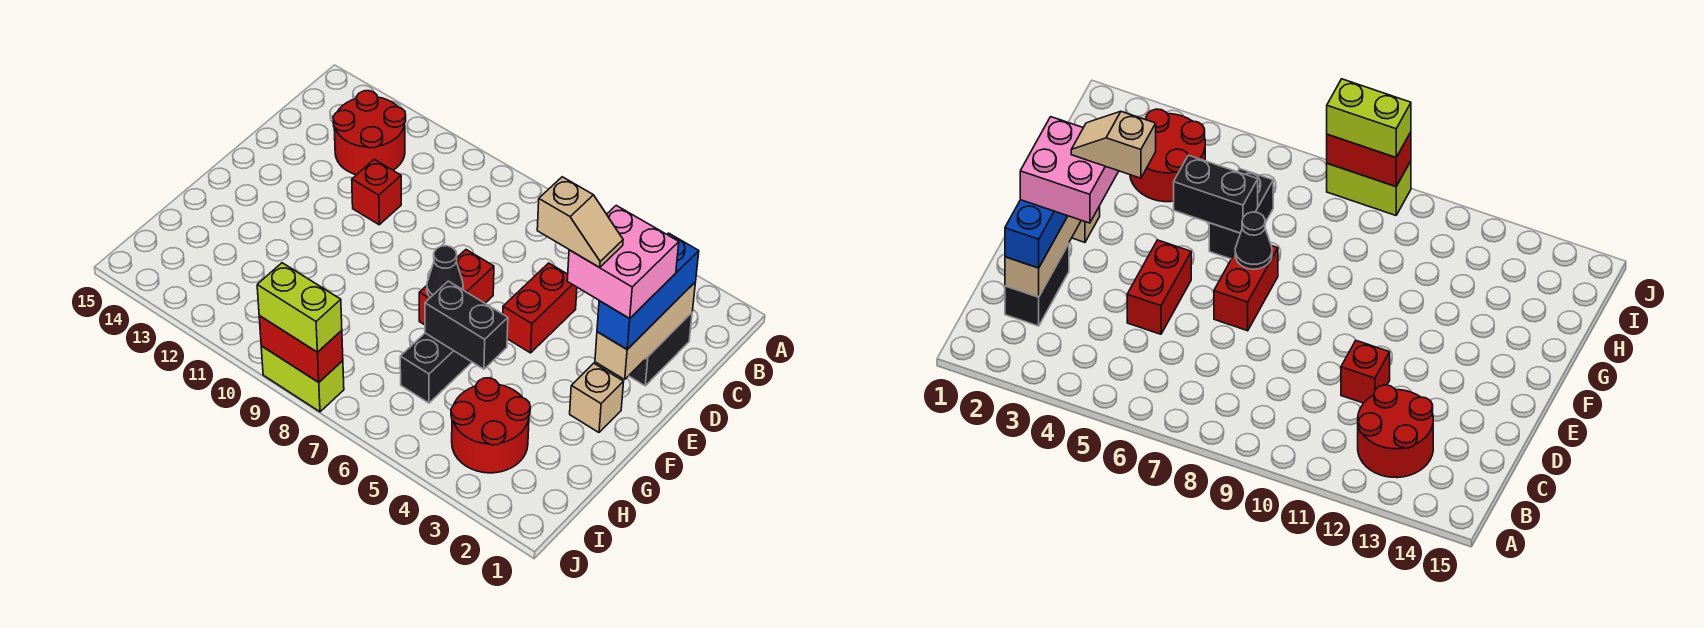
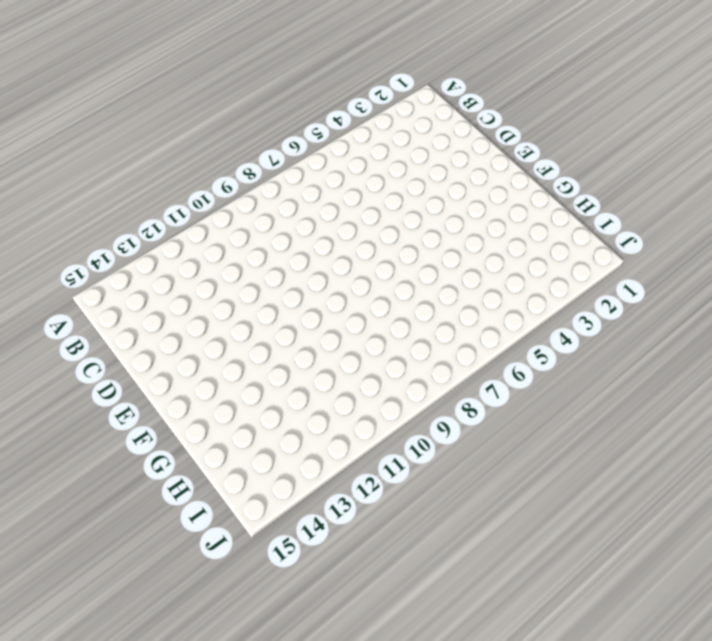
none -> red round brick B12:C13 level 1
none -> black brick C2:D2 level 1
none -> red brick D5:E5 level 1

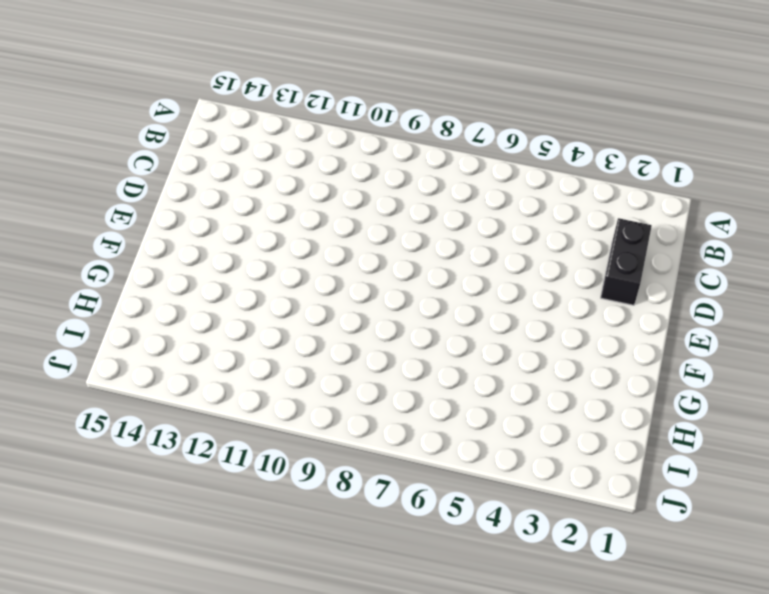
none -> red round brick B12:C13 level 1
none -> red brick D5:E5 level 1
none -> red brick D11 level 1

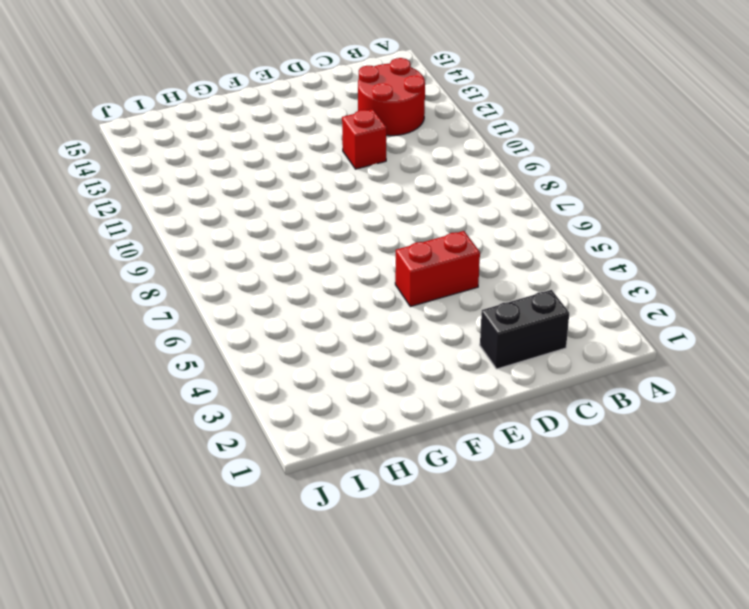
none -> red brick E7:F7 level 1
none -> tan brick F2 level 1
none -> black brick G6:H6 level 1

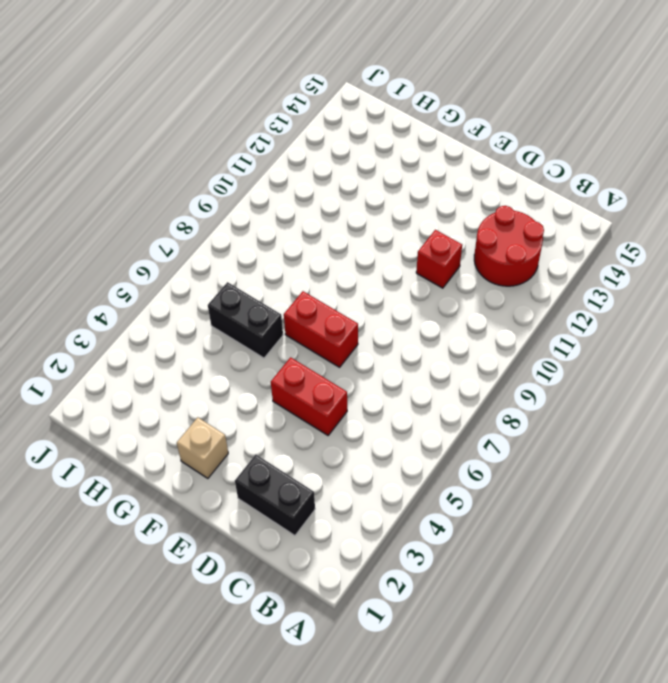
none -> red round brick H3:I4 level 1
none -> lime brick J8:J9 level 1
none -> tan brick C2:E2 level 2

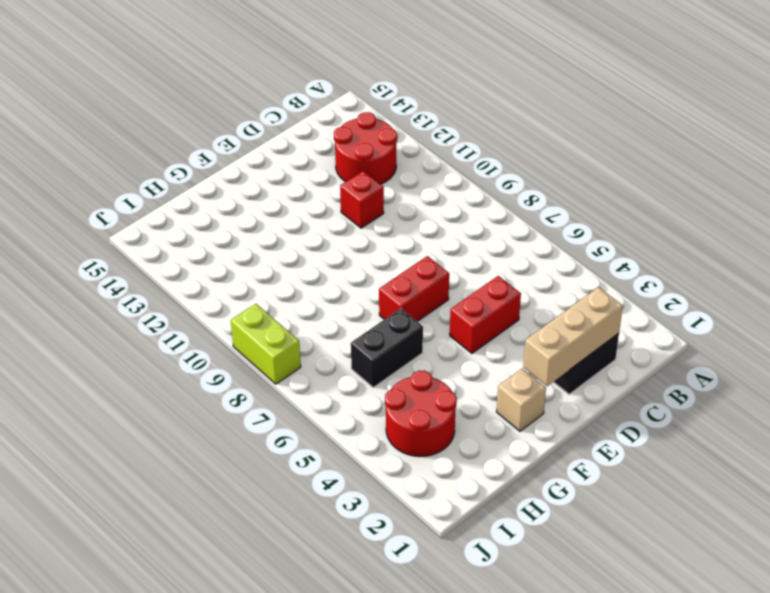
none -> black cone F7 level 2
none -> black brick G5:G6 level 2
none -> red brick J8:J9 level 2

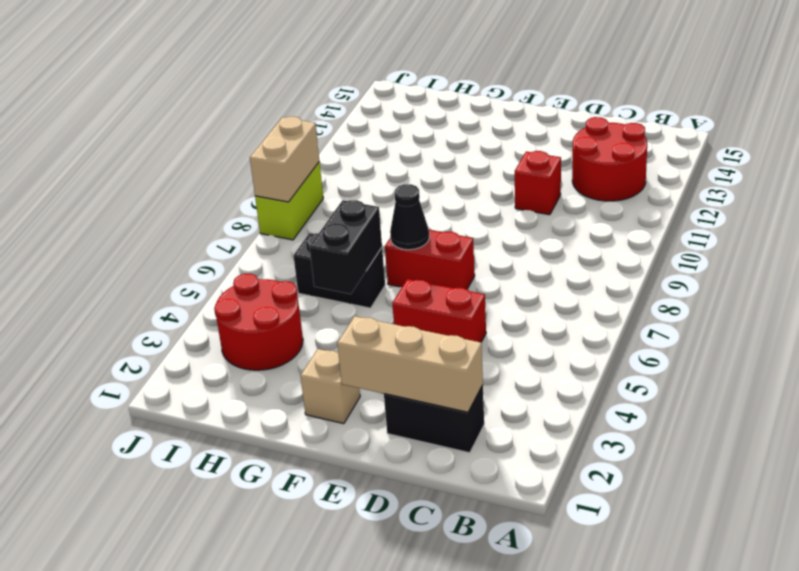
tan brick J8:J9 level 2 -> red brick J8:J9 level 2
none -> blue brick C2:E2 level 3
none -> lime brick J8:J9 level 3
none -> pink brick D2:E3 level 4

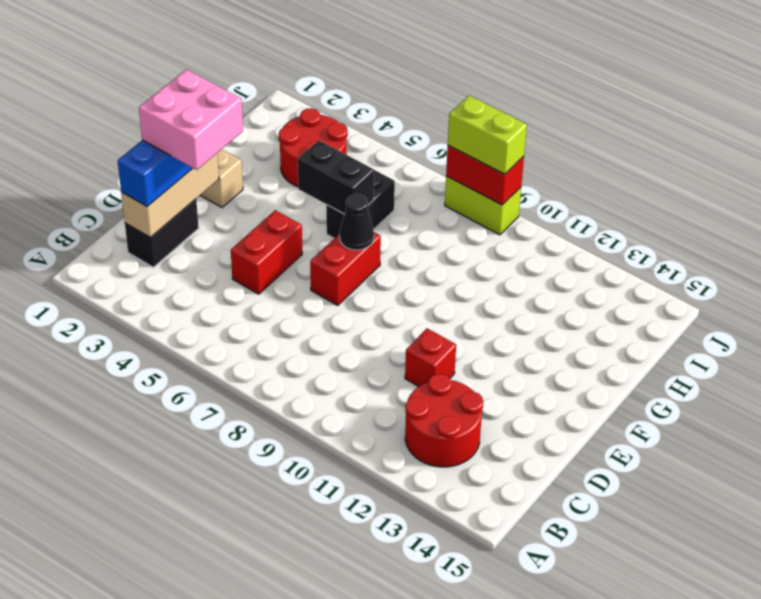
none -> tan slope E3:E4 level 5 top 4

